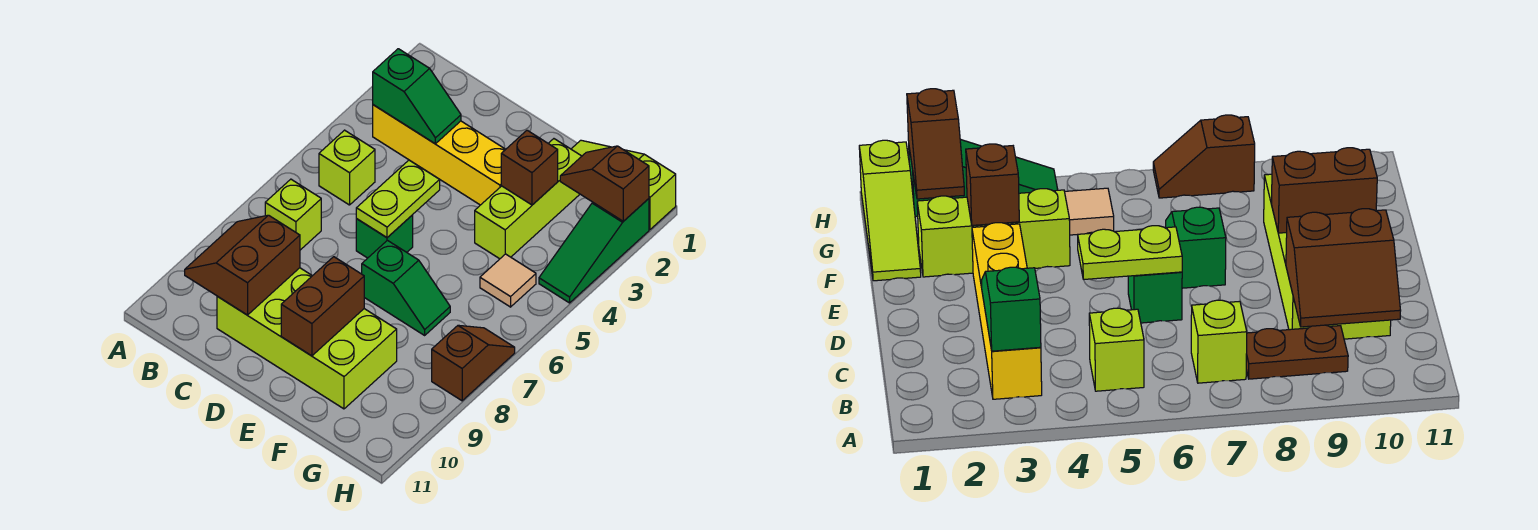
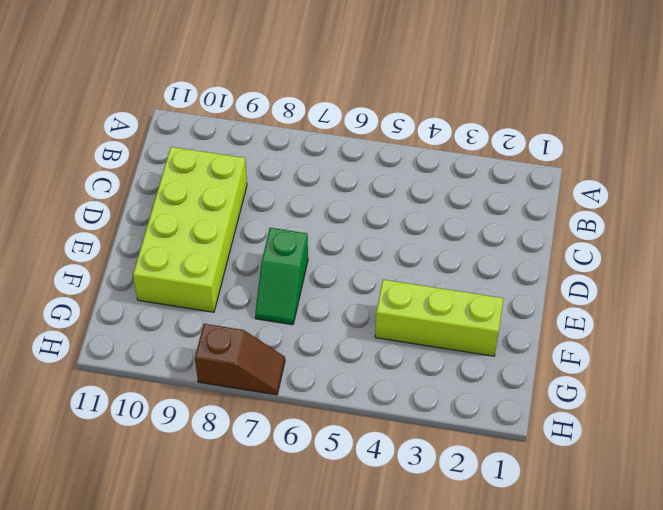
none -> yellow brick B3:E3 level 1
none -> lime brick B5 level 1
none -> lime brick B7 level 1

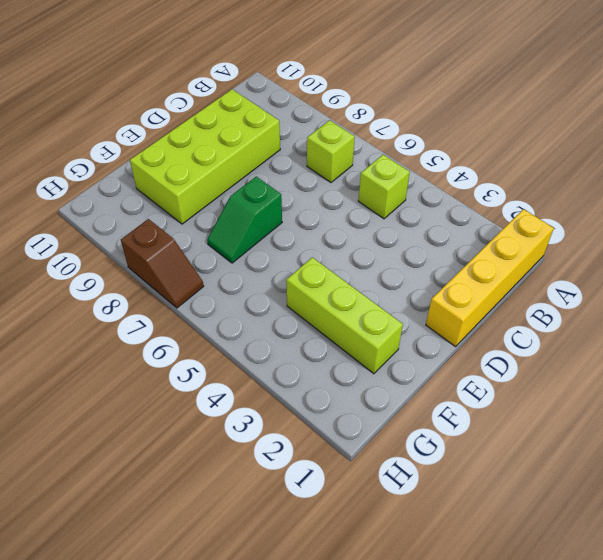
yellow brick A1:D1 level 1 -> yellow brick B3:E3 level 1
none -> brown plate B8:B9 level 1
none -> green brick D6 level 1
none -> lime slope F1:H1 level 1 top H

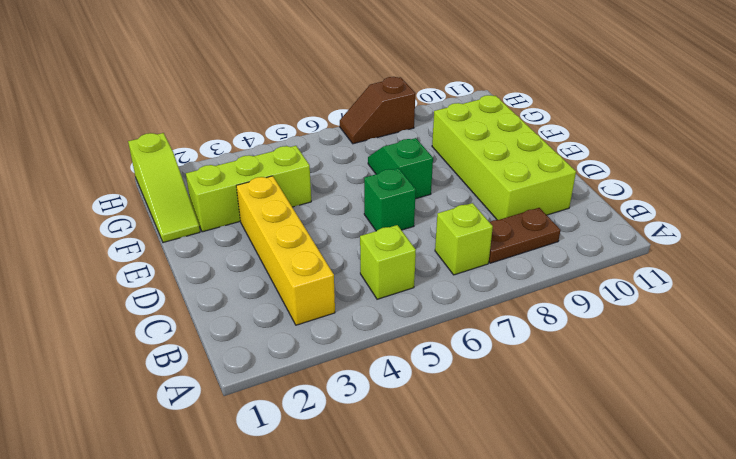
none -> tan tile G5 level 1
none -> green slope H2:H4 level 1 top 2
none -> green slope B3:C3 level 2 top B

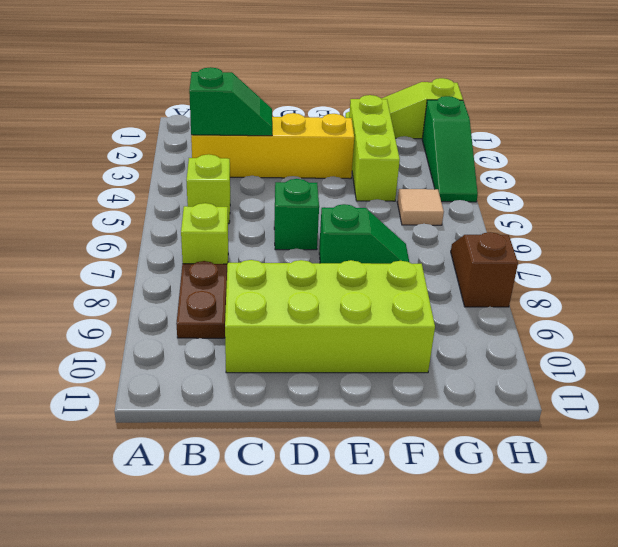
none -> brown slope B9:C10 level 2 top C
none -> lime plate D5:D6 level 2
none -> brown brick E9:E10 level 2

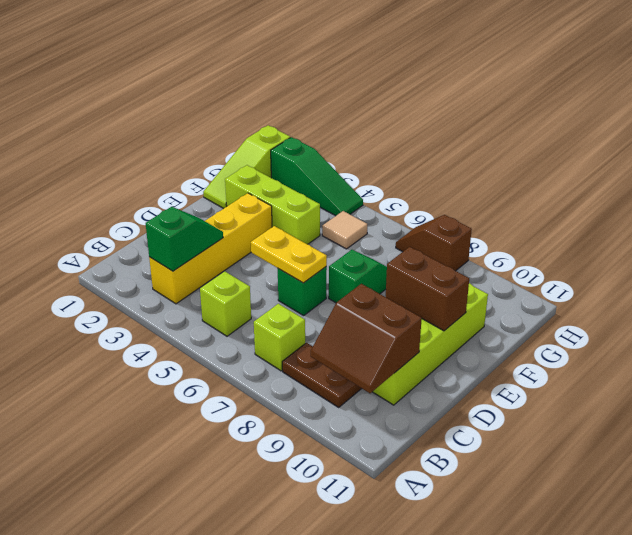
yellow plate D5:D6 level 2 -> lime plate D5:D6 level 2
none -> brown brick F3 level 2
none -> brown slope G2:H2 level 2 top H

